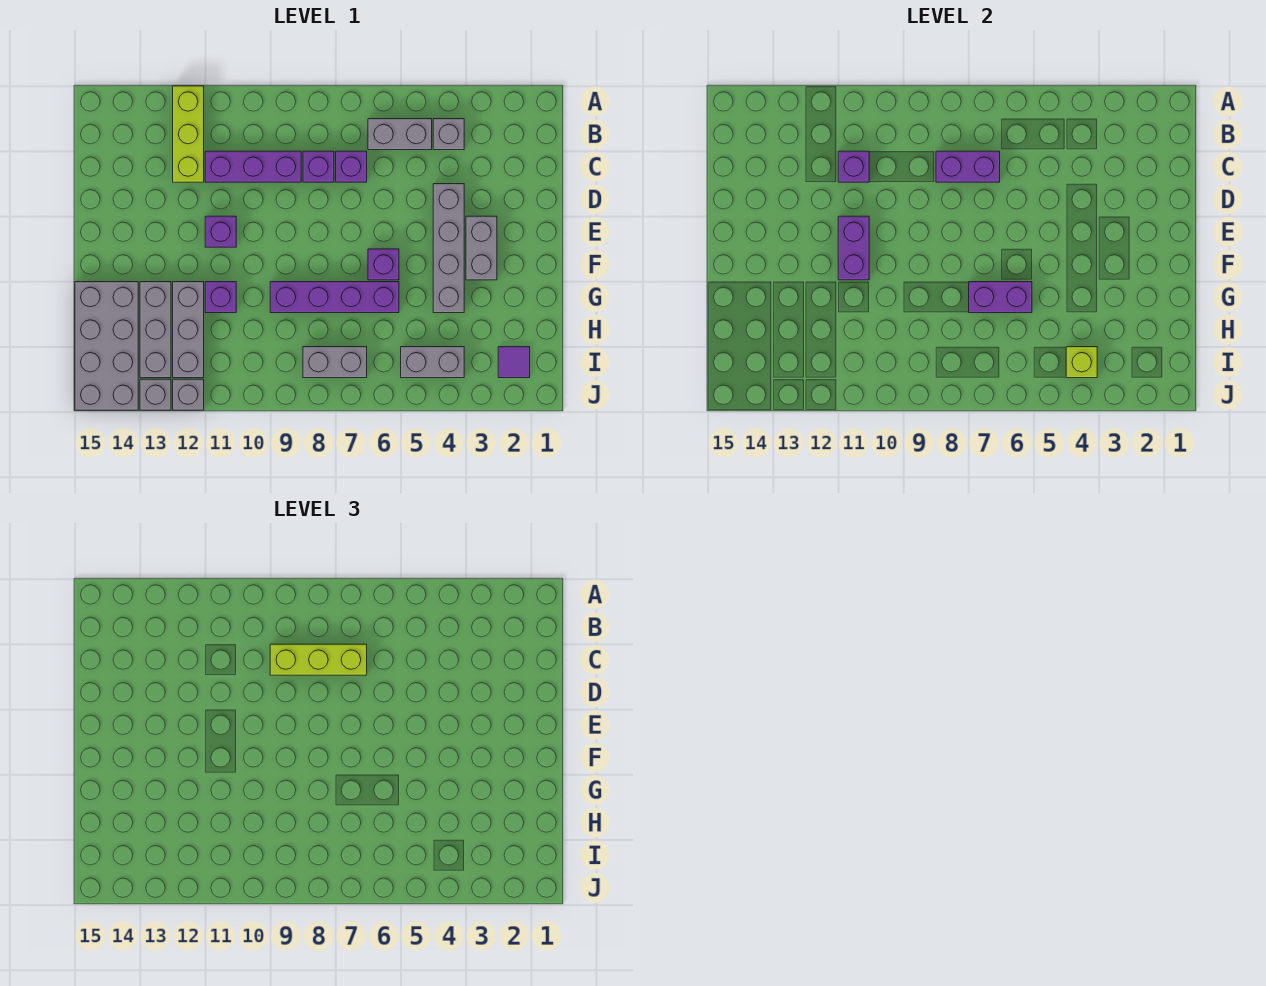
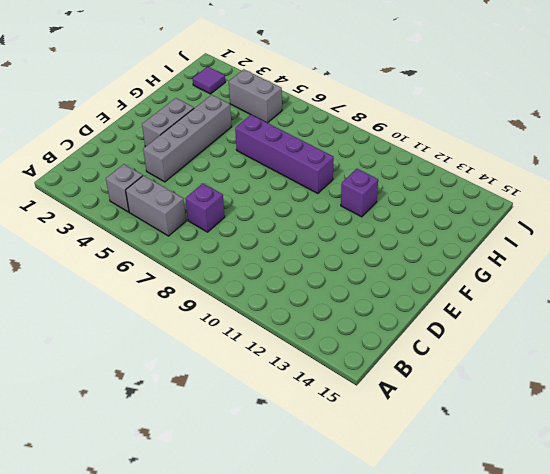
none -> lime brick A12:C12 level 1
none -> purple brick C8 level 1
none -> purple brick C9:C11 level 1

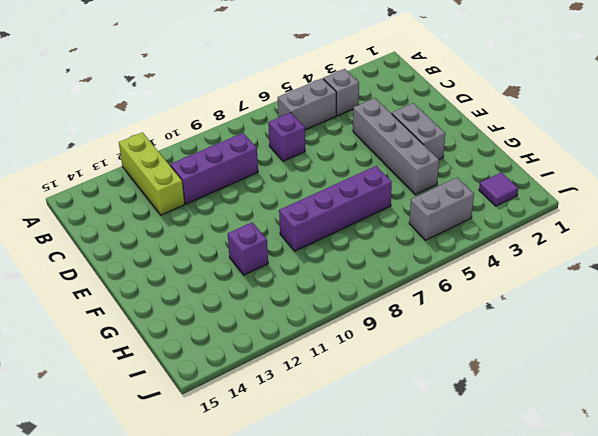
none -> purple brick C8 level 1
none -> purple brick E11 level 1
none -> purple brick F6 level 1

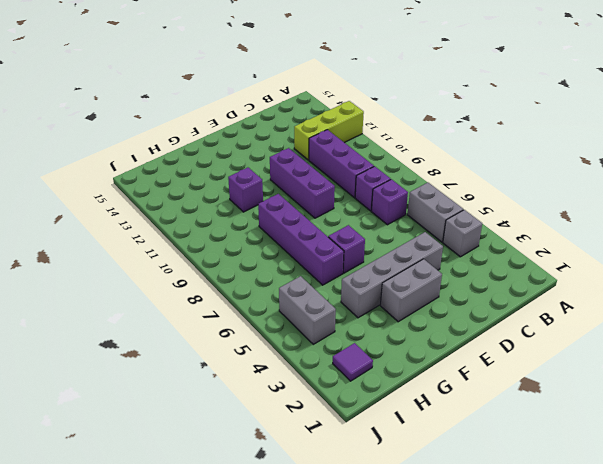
purple brick E9:E11 level 1 -> purple brick E11 level 1
none -> grey brick G12:I12 level 1
none -> grey brick G13:I13 level 1
none -> grey brick G14:J15 level 1

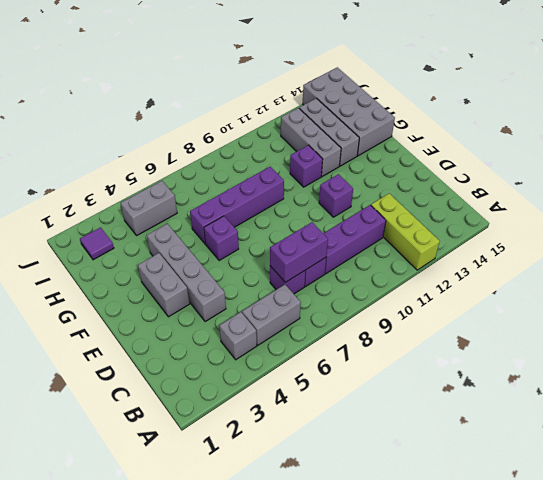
none -> grey brick I7:I8 level 1
none -> grey brick J12 level 1
none -> grey brick J13 level 1

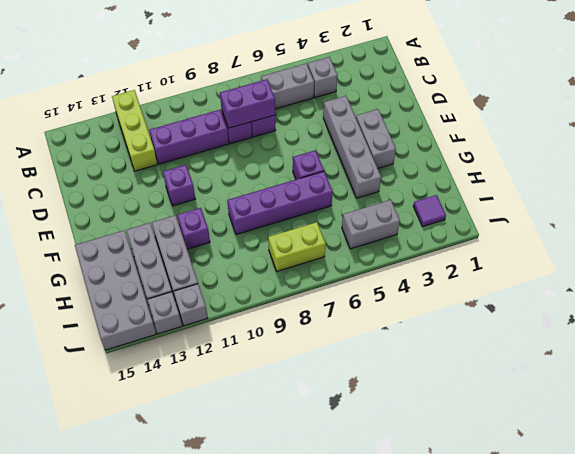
lime brick I7:I8 level 1 -> grey brick I7:I8 level 1
none -> purple brick C11 level 2
none -> purple brick E11:F11 level 2
none -> purple brick G6:G7 level 2

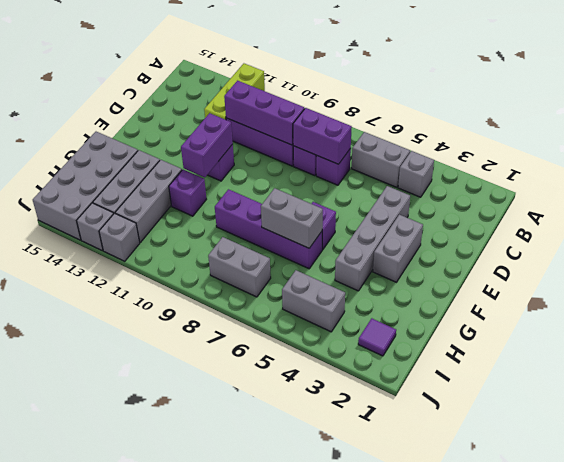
purple brick C9:C11 level 2 -> purple brick C11 level 2
grey brick G6:G7 level 2 -> purple brick G6:G7 level 2
none -> lime brick I4 level 2
none -> lime brick C7:C9 level 3

